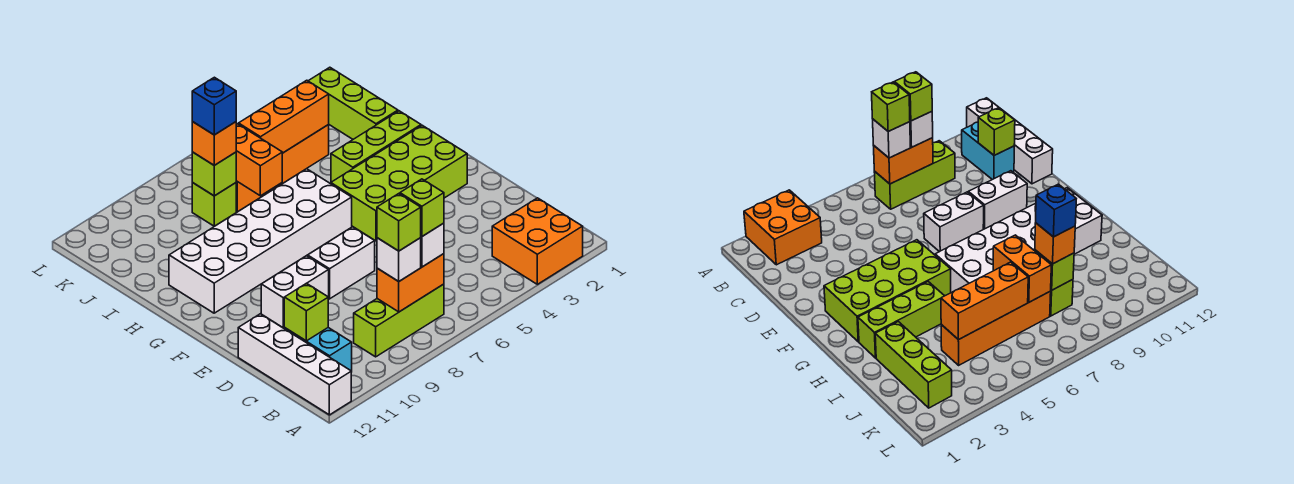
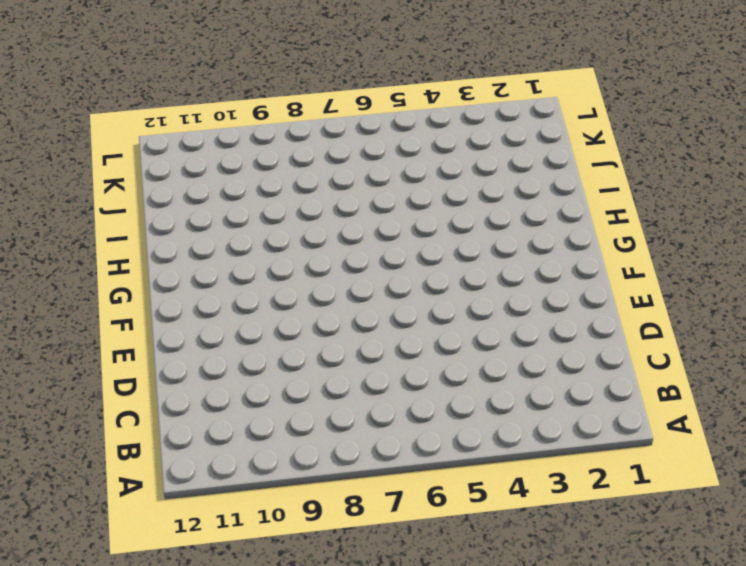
none -> orange brick A2:B3 level 1
none -> white brick A12:D12 level 1
none -> lime brick B7:B9 level 1

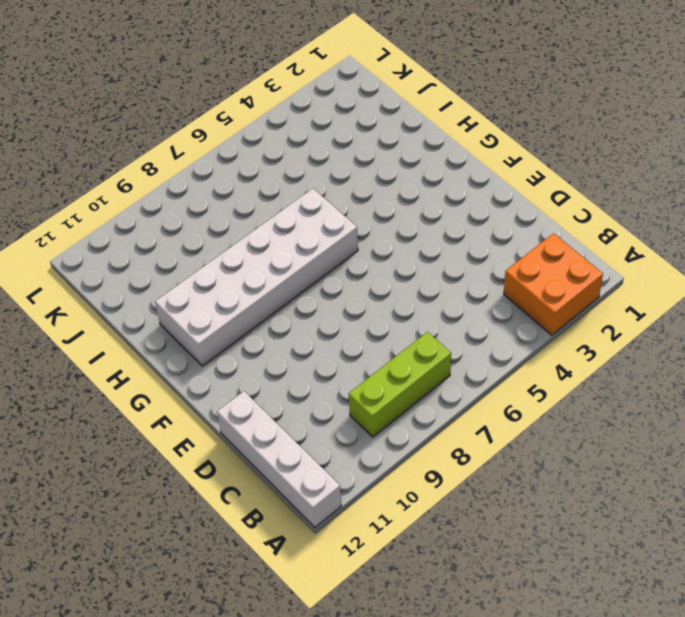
none -> cyan brick B11:C11 level 1
none -> white brick E7:E8 level 1
none -> white brick E9:E10 level 1

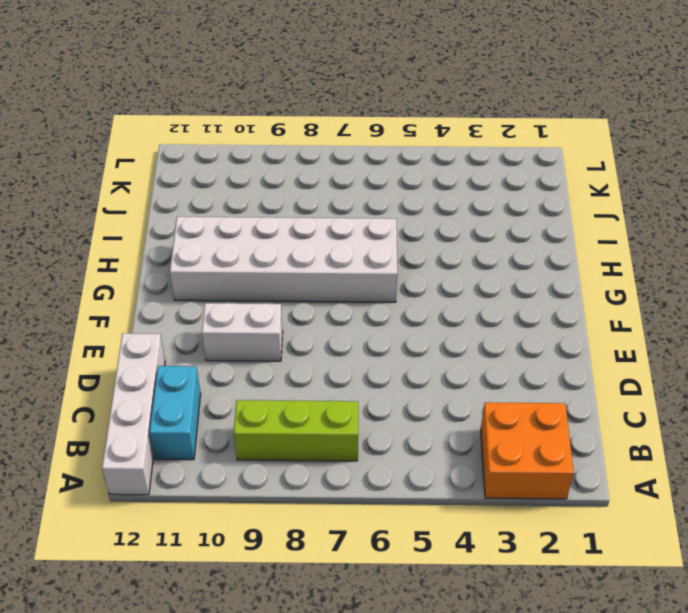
none -> white brick E7:E8 level 1
none -> lime brick F2:G5 level 1
none -> lime brick H2:H4 level 1

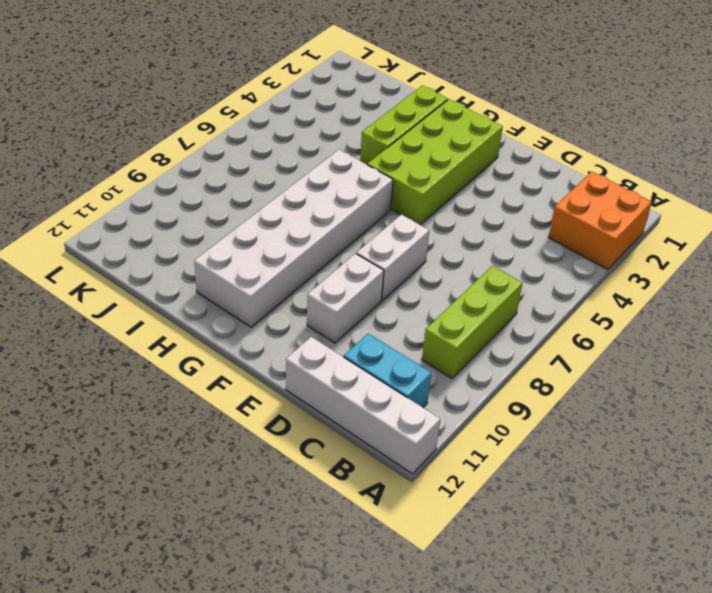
none -> lime brick I2:K2 level 1
none -> orange brick J4:J7 level 1
none -> lime brick J8 level 1

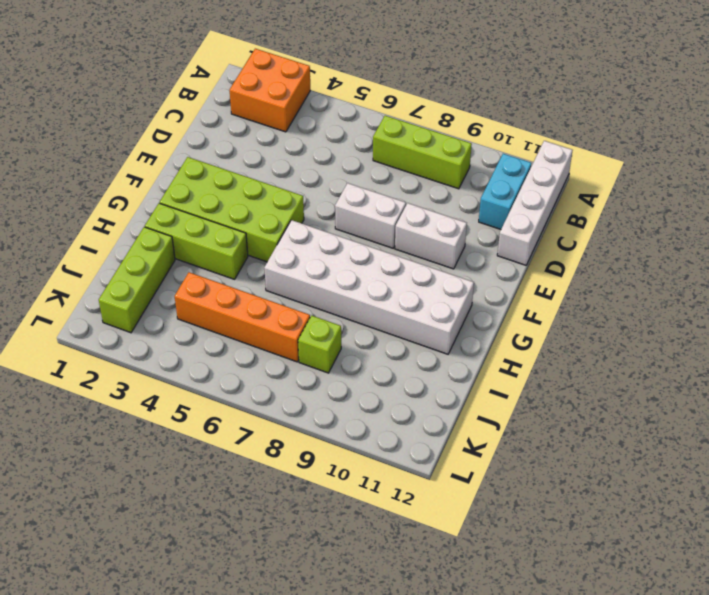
none -> orange brick B7:B8 level 2
none -> lime brick C11 level 2
none -> orange brick I7:J7 level 2

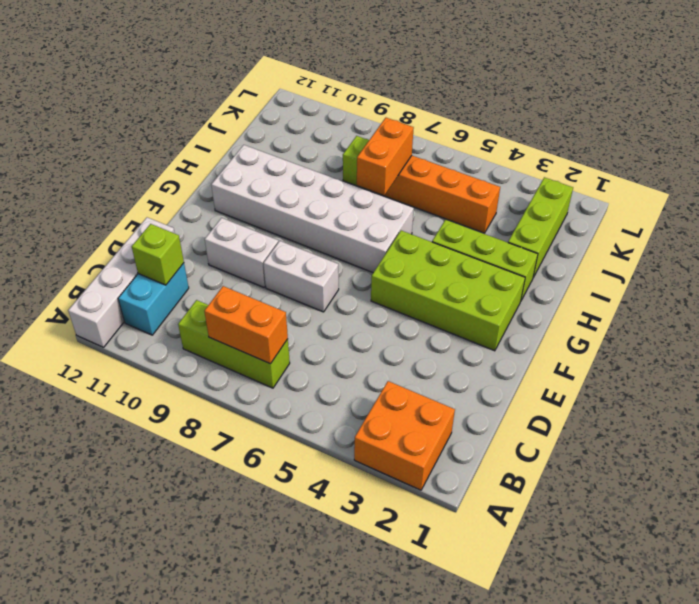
none -> orange brick J4:J6 level 2
none -> lime brick J8 level 2
none -> white brick B7 level 3

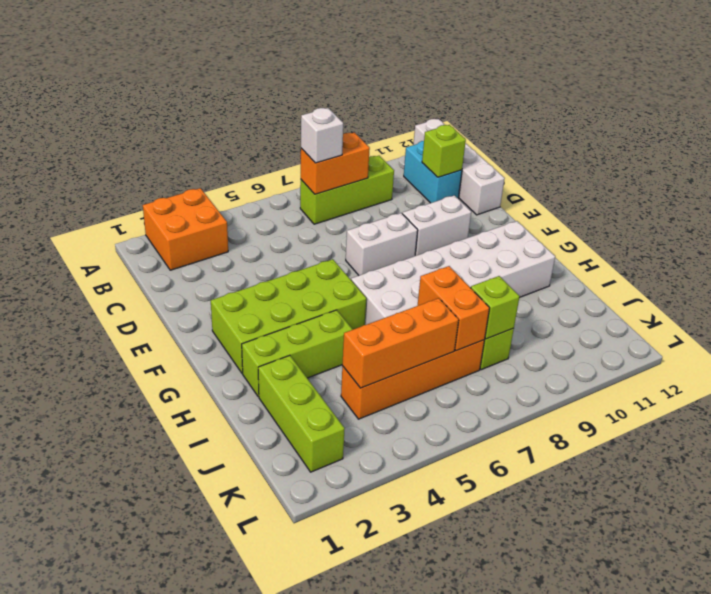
none -> white brick B8 level 3
none -> orange brick J8 level 3
none -> lime brick B7 level 4

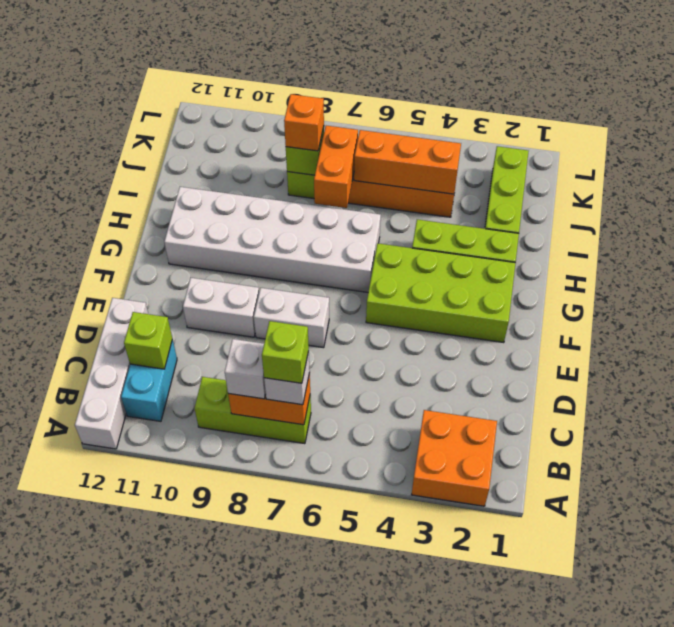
none -> lime brick B8 level 4
none -> blue brick J8 level 4

